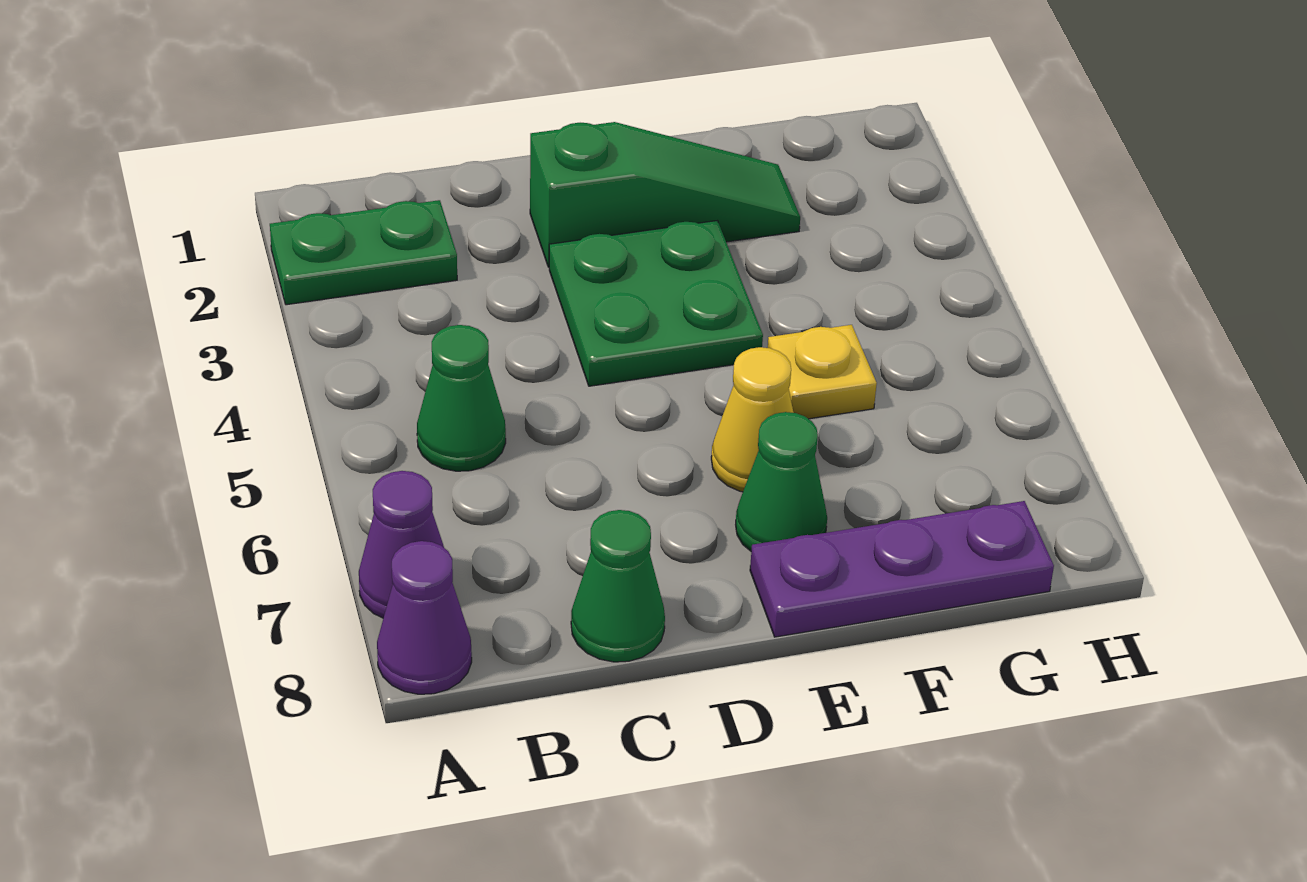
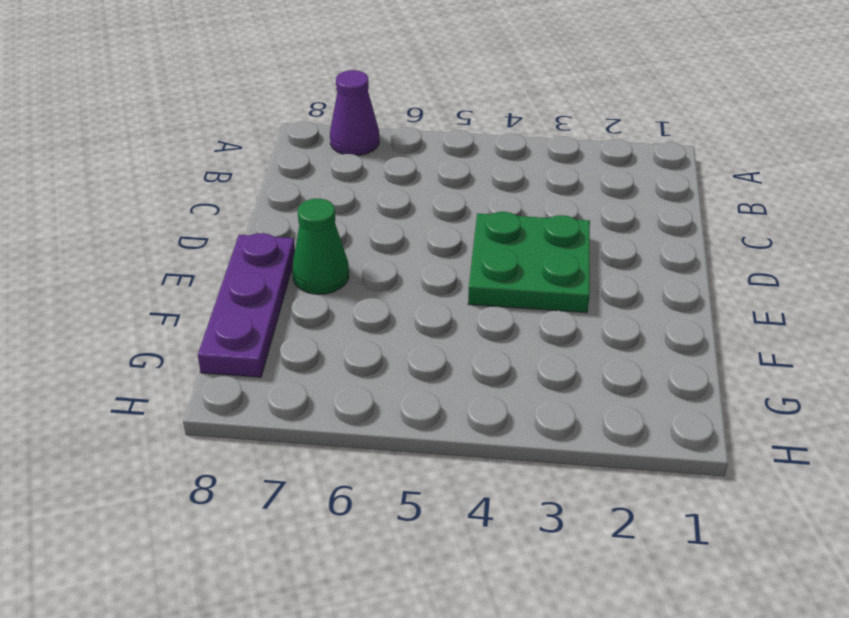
none -> green plate A2:B2 level 1
none -> purple cone A8 level 1

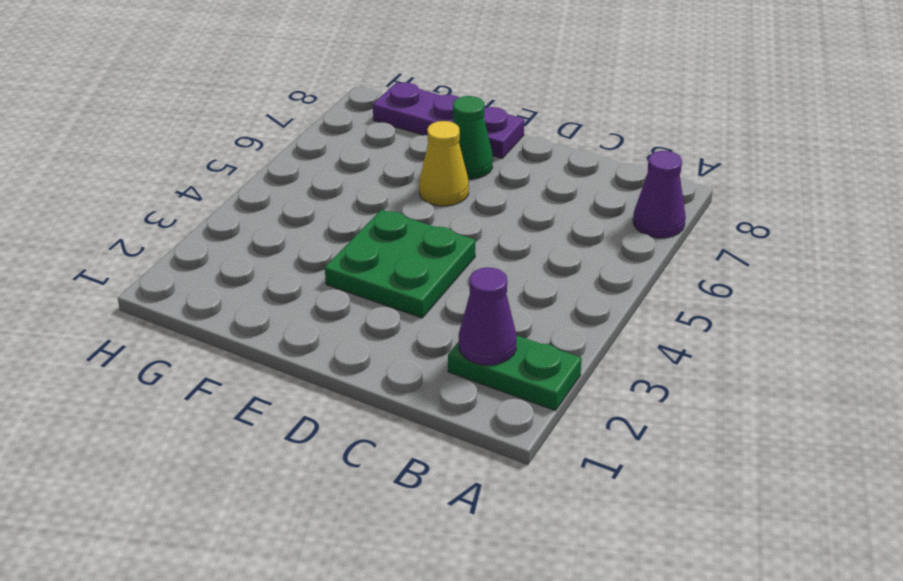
purple cone B2 level 2 -> purple cone A8 level 1
none -> green cone B5 level 1
none -> green cone C8 level 1

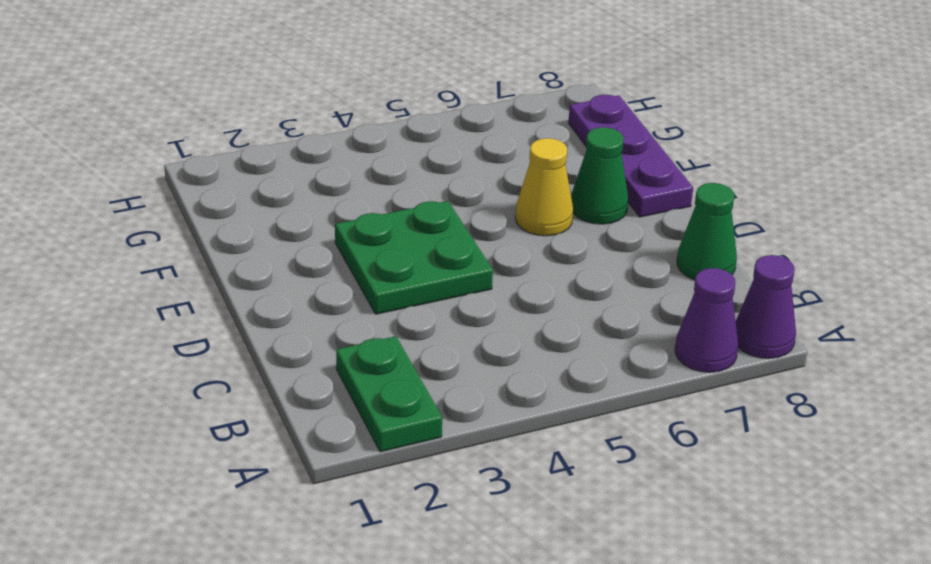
none -> green cone B5 level 1
none -> green slope D2:F2 level 1 top D

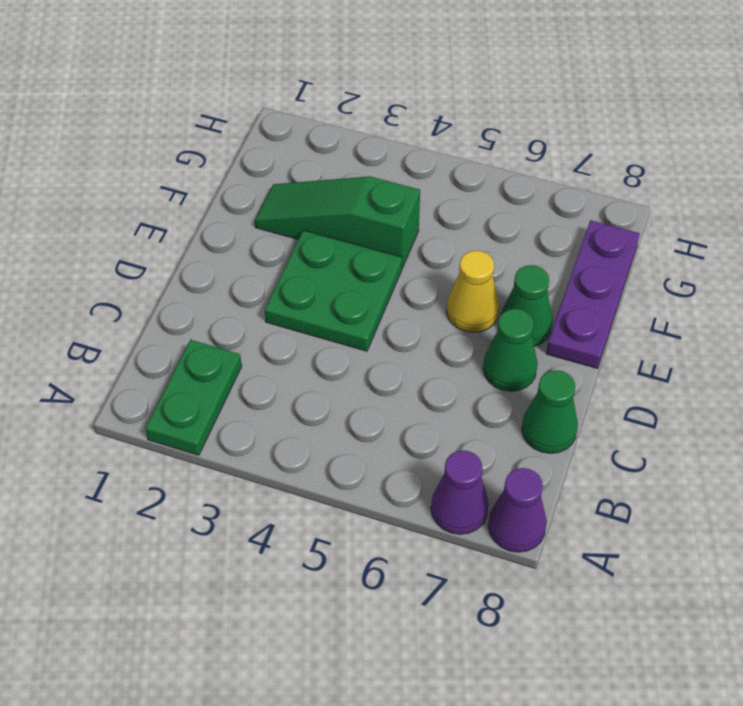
green cone D7 level 1 -> green cone B5 level 1
green slope F2:F4 level 1 top 4 -> green slope D2:F2 level 1 top D
none -> yellow plate F5 level 1

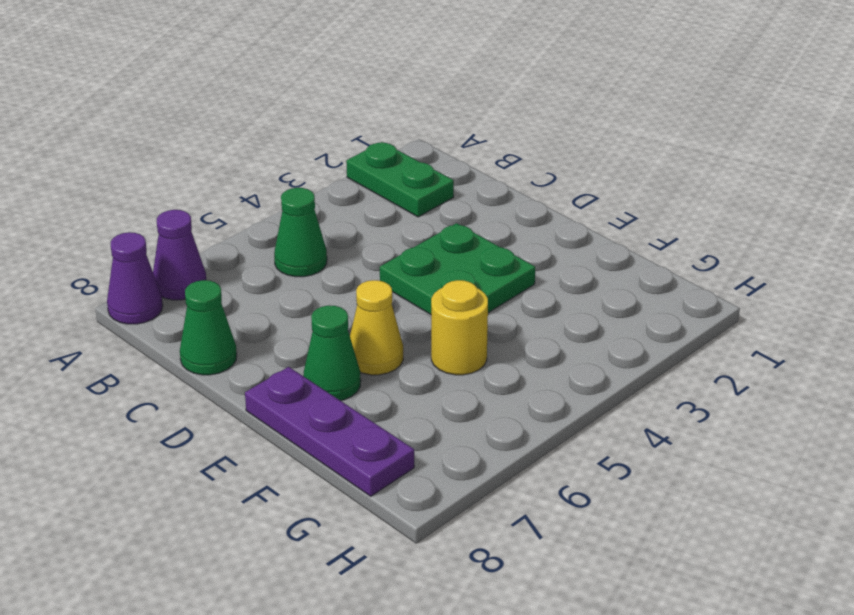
yellow round brick F5 level 1 -> yellow plate F5 level 1
none -> green slope D2:F2 level 1 top D

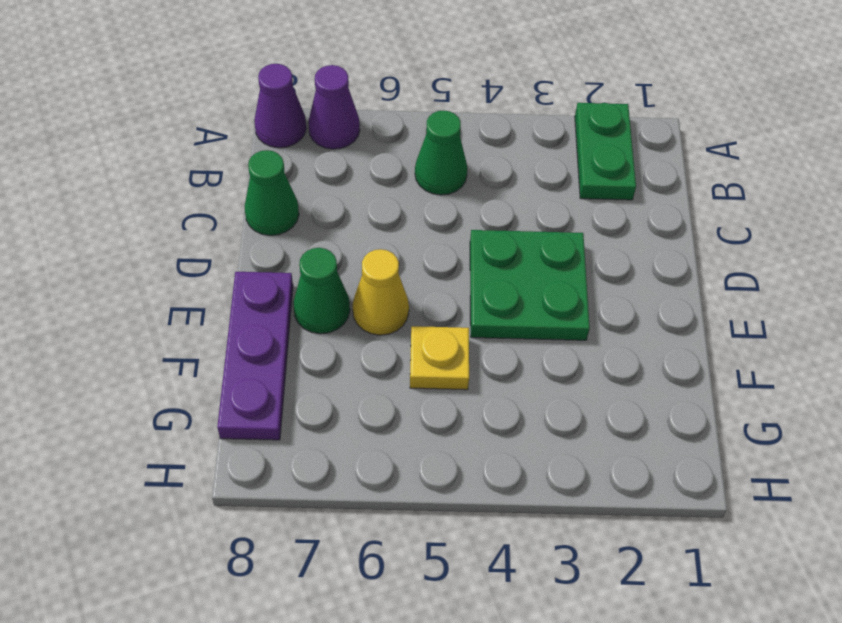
none -> green slope D2:F2 level 1 top D

